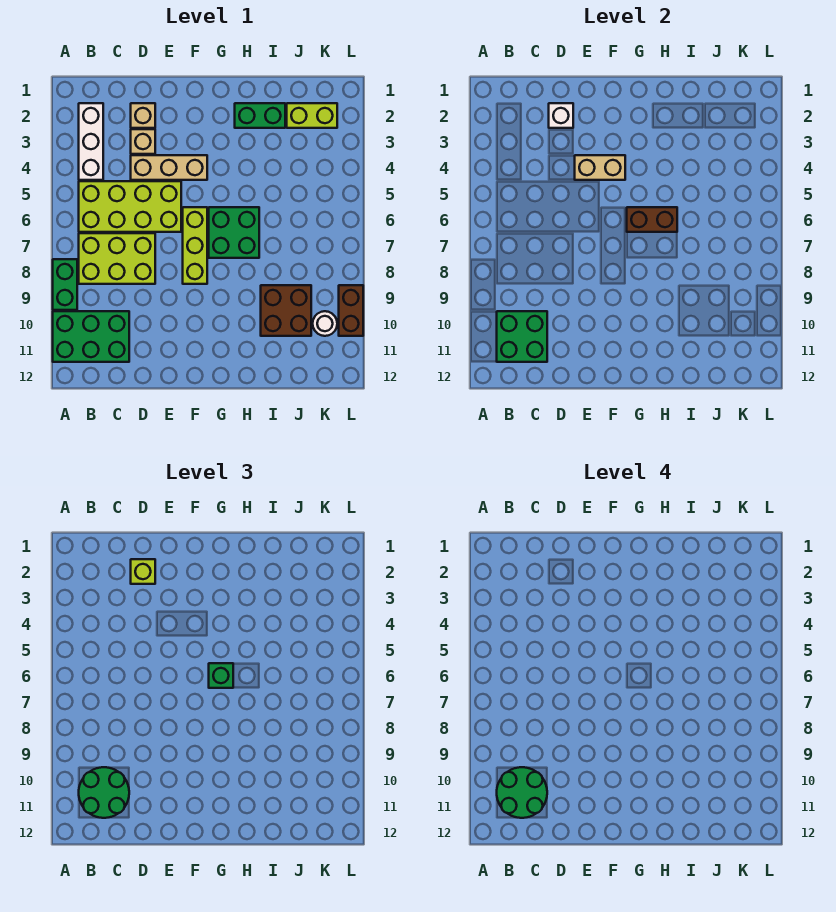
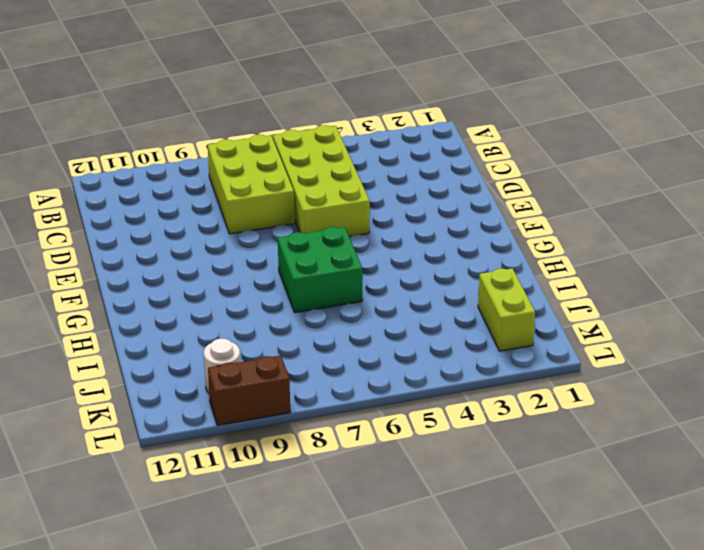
none -> green brick A8:A9 level 1
none -> green brick A10:C11 level 1
none -> white brick B2:B4 level 1

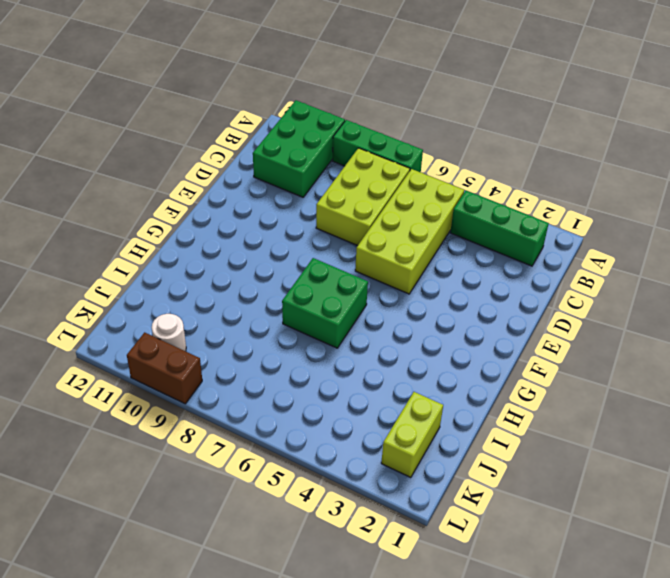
green brick A7:A9 level 1 -> green brick A8:A9 level 1
green brick B2:B4 level 1 -> white brick B2:B4 level 1
none -> tan brick D2 level 1
none -> tan brick D3 level 1
none -> tan brick D4:F4 level 1

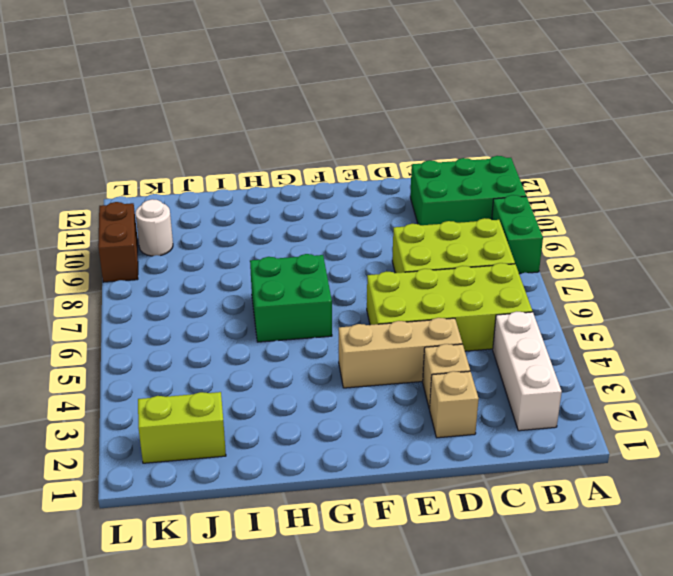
none -> lime brick F6:F8 level 1
none -> green brick H2:I2 level 1
none -> brown brick I9:J10 level 1

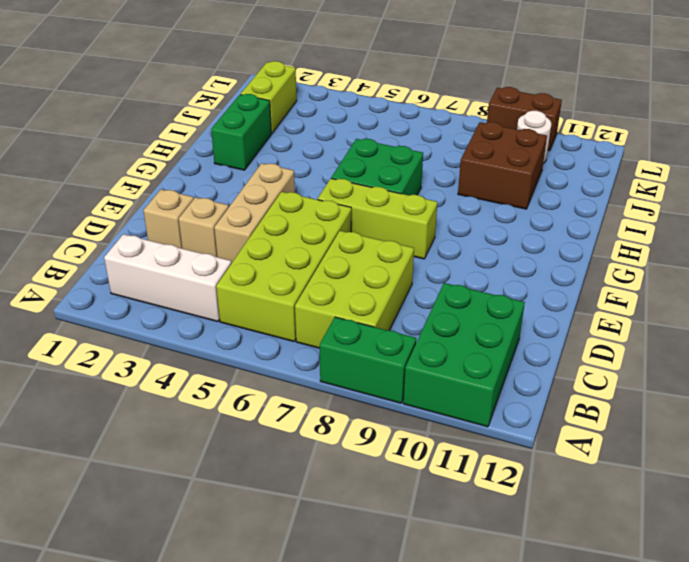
none -> green brick B10:C11 level 2
none -> white brick D2 level 2
none -> tan brick E4:F4 level 2

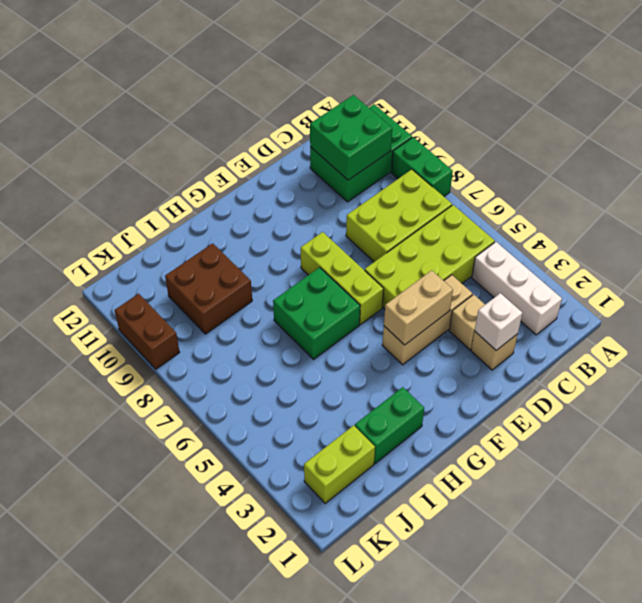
none -> white round brick K10 level 1
none -> brown brick G6:H6 level 2
none -> green round brick B10:C11 level 3

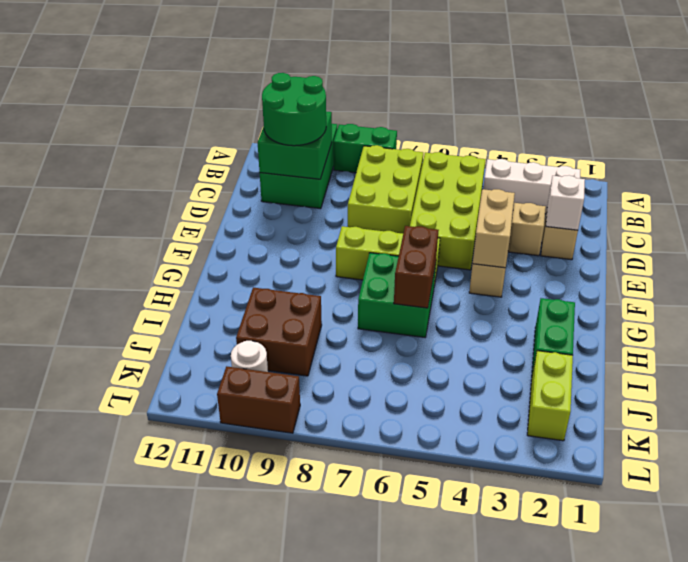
none -> lime brick D2 level 3
none -> green brick G6 level 3
none -> green round brick B10:C11 level 4

